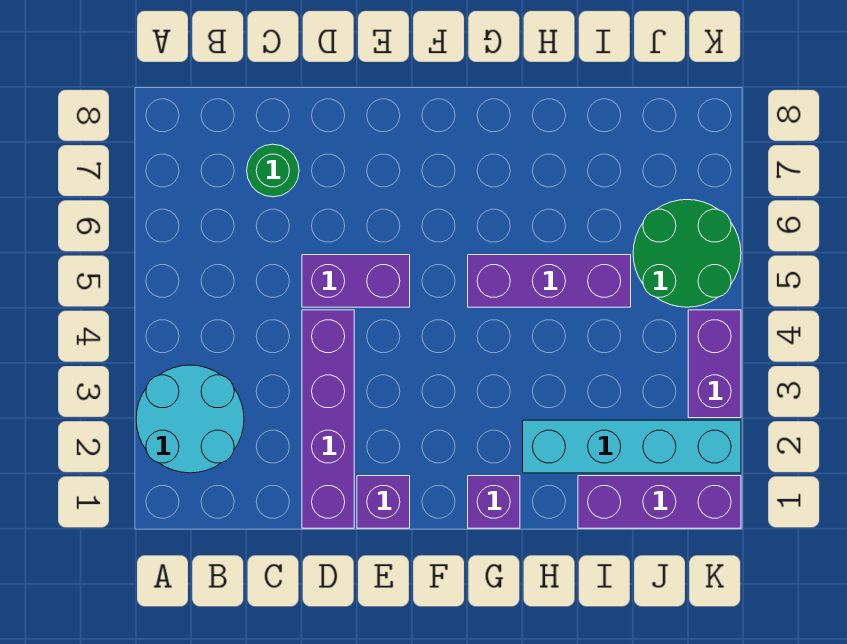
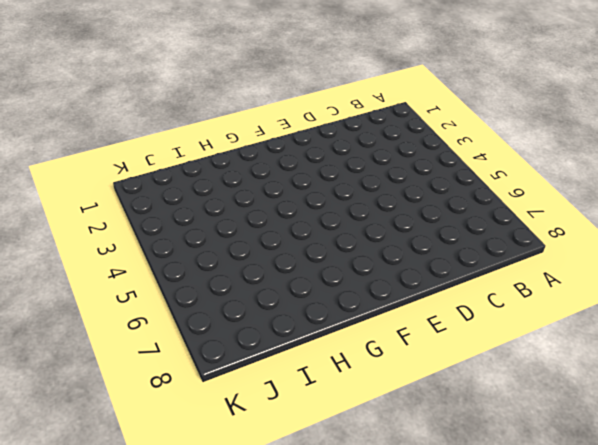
none -> cyan round brick A2:B3 level 1
none -> green round brick C7 level 1

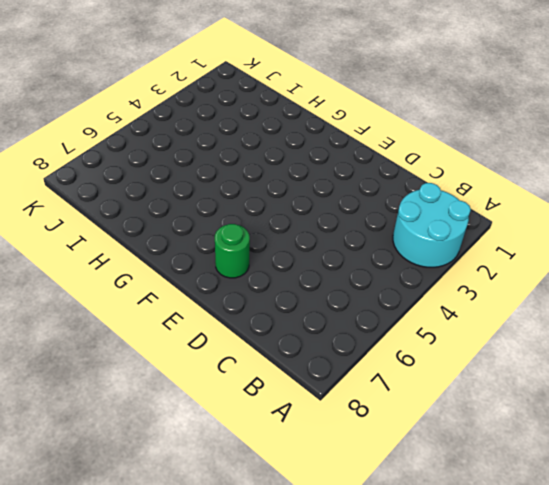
green round brick E7 level 1 -> green round brick C7 level 1
none -> purple brick D1:D4 level 1
none -> purple brick D5:E5 level 1

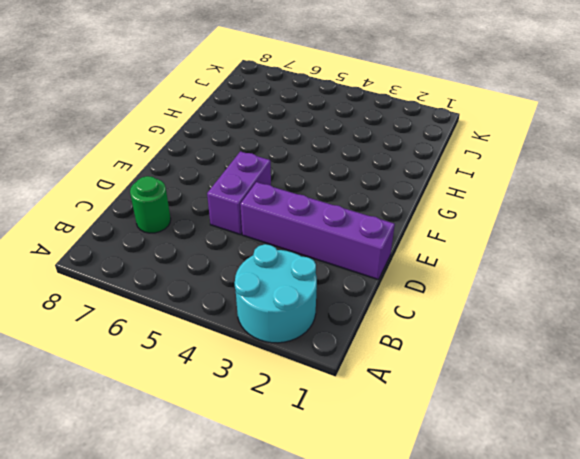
none -> purple brick E1 level 1
none -> purple brick G1 level 1

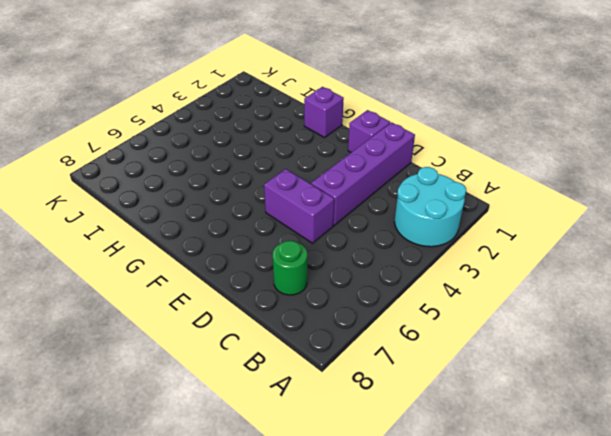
none -> purple brick G5:I5 level 1
none -> cyan brick H2:K2 level 1

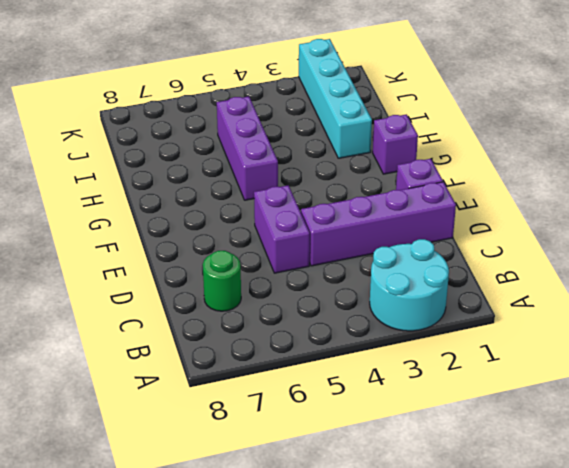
none -> purple brick I1:K1 level 1
none -> green round brick J5:K6 level 1

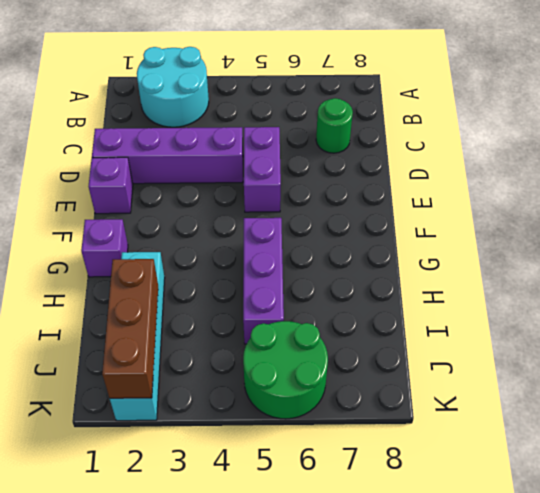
brown brick I2:K2 level 2 -> none
none -> purple brick I1:K1 level 1
none -> purple brick K3:K4 level 1

